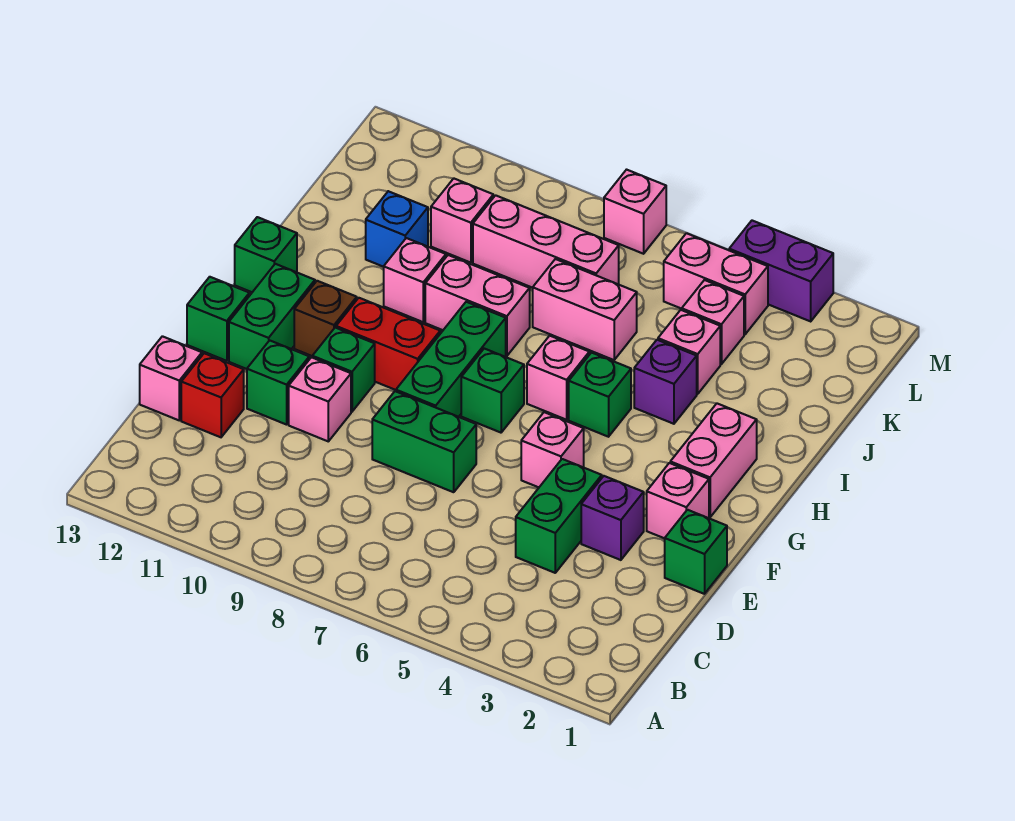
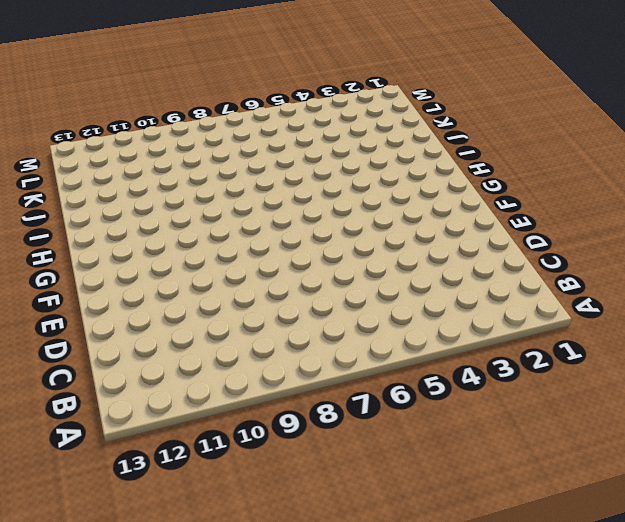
none -> green brick D4:E4 level 1
none -> red brick D12 level 1
none -> pink brick D13 level 1
none -> green brick E1 level 1

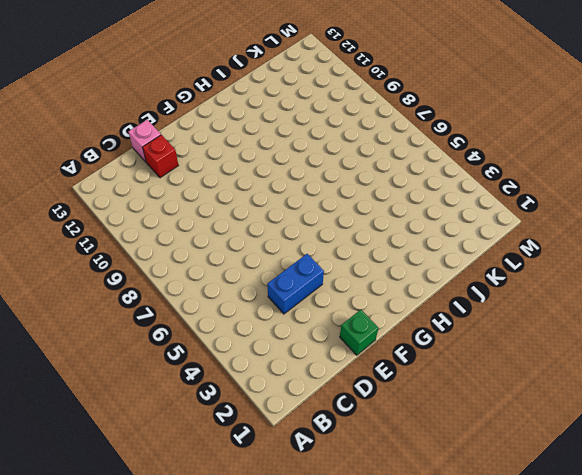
blue brick D4:E4 level 1 -> green brick D4:E4 level 1
none -> purple brick E3 level 1
none -> green brick E7:E8 level 1
none -> pink brick E10 level 1
none -> green brick E11 level 1

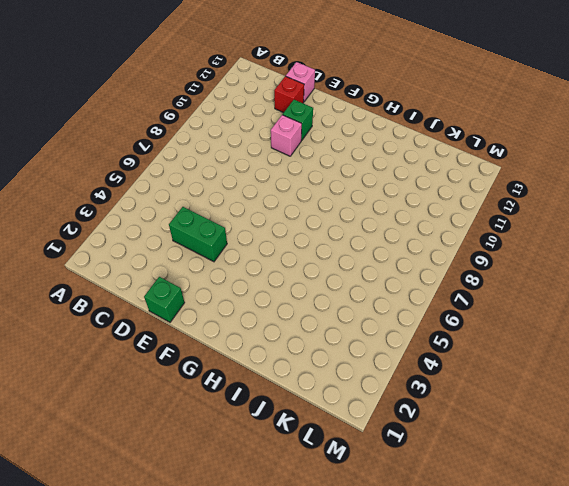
none -> purple brick E3 level 1
none -> green brick E7:E8 level 1
none -> pink brick F2 level 1
none -> pink brick F5 level 1

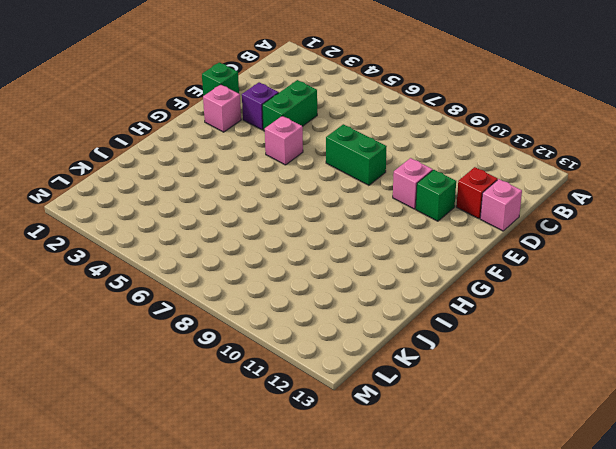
none -> green brick F8:H8 level 1
none -> green brick F10 level 1
none -> green brick F12:G12 level 1
none -> green brick F13 level 1

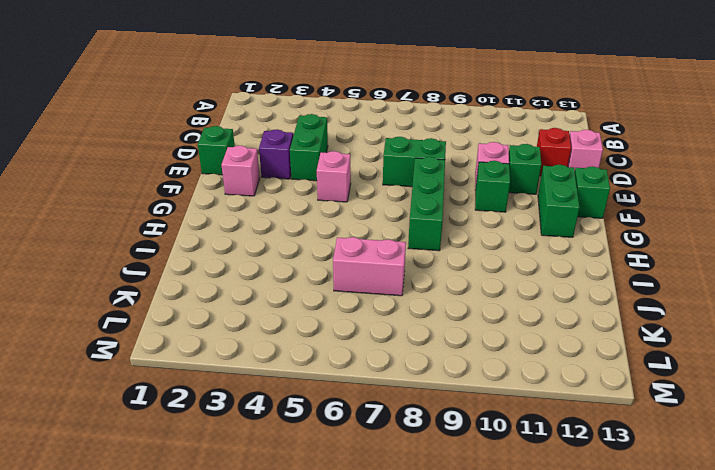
none -> pink brick G2:H2 level 1
none -> green brick G7 level 1
none -> red brick G9:G10 level 1
none -> brown brick G11 level 1

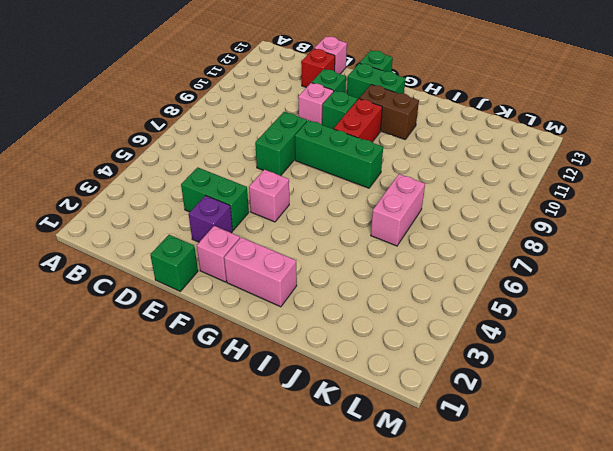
brown brick G11:H11 level 1 -> brown brick G11 level 1
none -> green brick G7 level 1
none -> green brick H5 level 1
none -> pink brick H6 level 1
none -> green brick H13 level 1

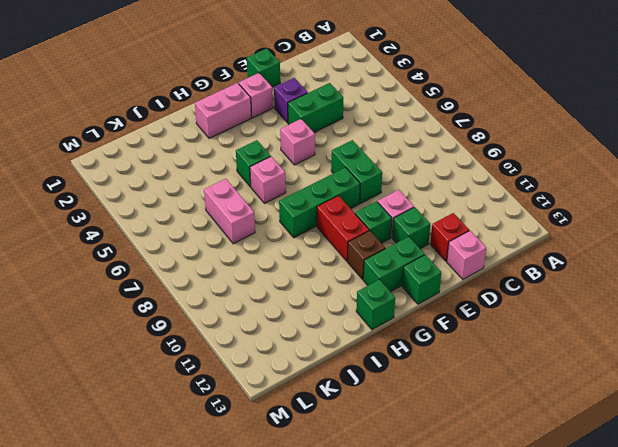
none -> green brick G7 level 1
none -> purple brick I4 level 1
none -> pink brick I8:I9 level 1
none -> pink brick I10 level 1

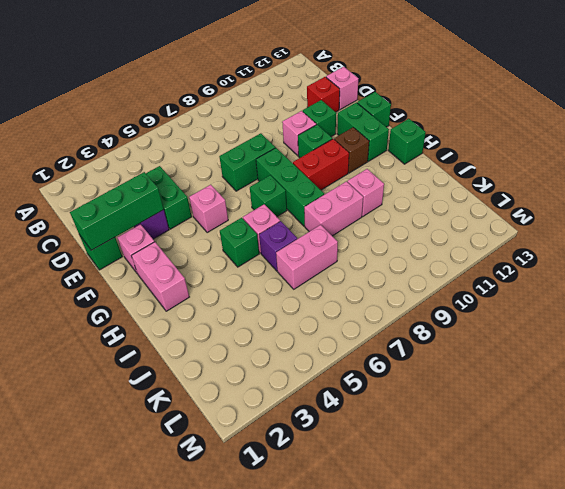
green brick E1:E3 level 2 -> none
purple brick I6 level 1 -> purple brick I4 level 1
none -> pink brick J4 level 1
none -> blue brick J11 level 1
none -> pink brick K4 level 1
none -> pink brick K7:K9 level 1

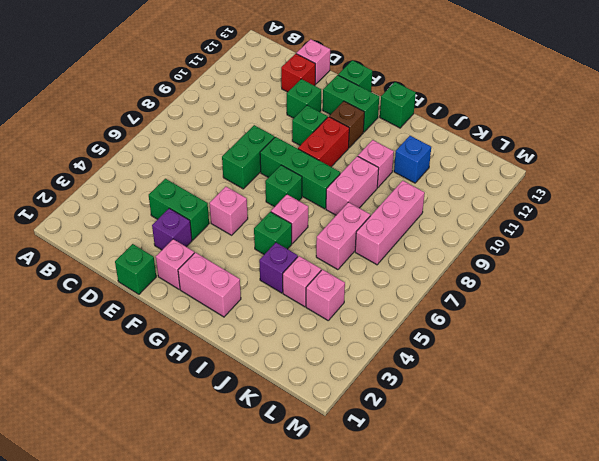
none -> pink brick E10 level 1
none -> pink brick K10 level 1
none -> pink brick L4:L5 level 1
none -> purple brick M3:M4 level 1

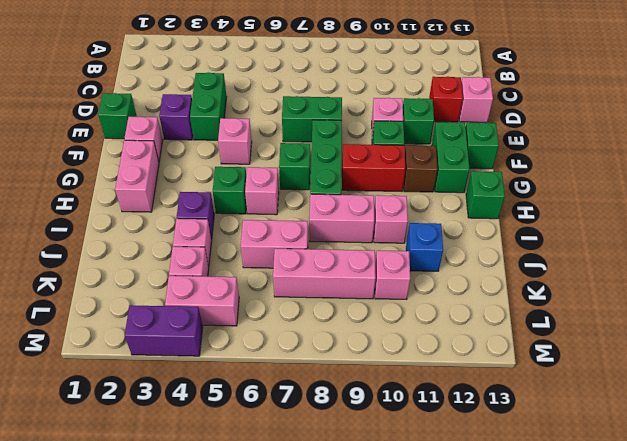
none -> pink brick M7 level 1

